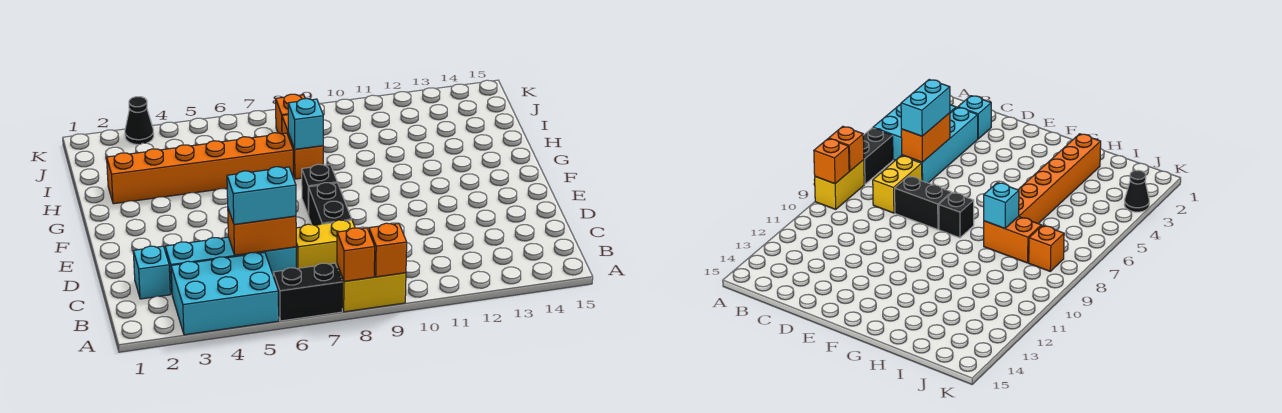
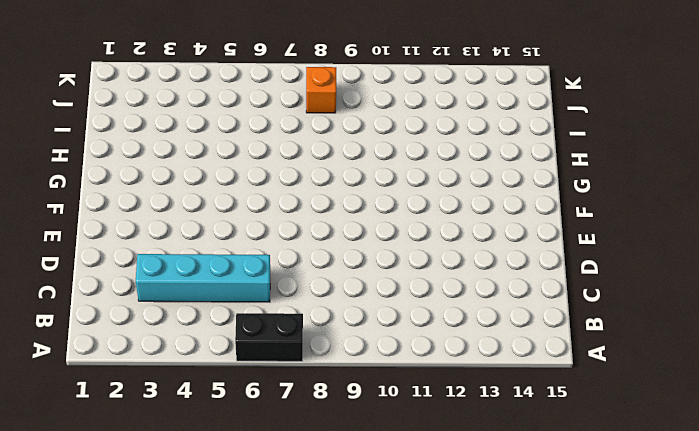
none -> cyan brick A3:B5 level 1
none -> yellow brick A8:A9 level 1
none -> cyan brick C2 level 1

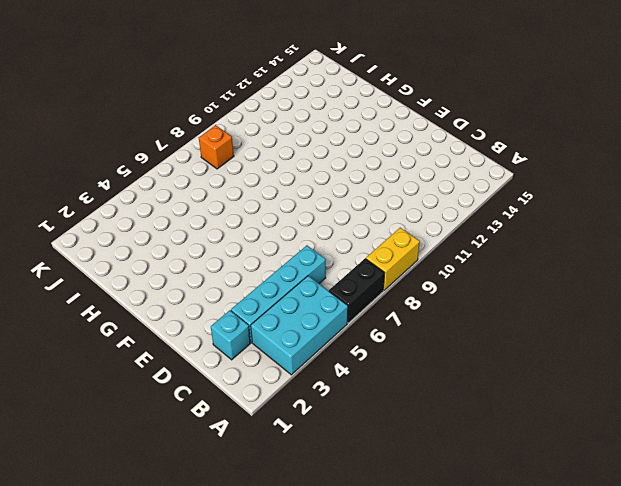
none -> yellow brick C7:C8 level 1
none -> black brick D8:E8 level 1
none -> black brick F8 level 1

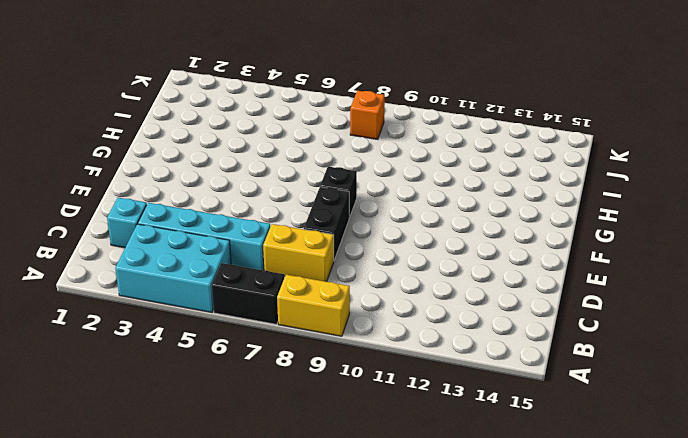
none -> orange brick H2:H7 level 1
none -> orange brick H8:I8 level 1
none -> black cone K3 level 1

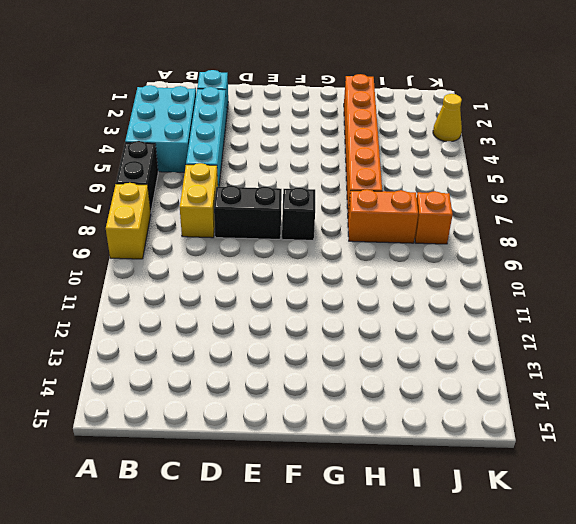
yellow cone K3 level 1 -> black cone K3 level 1
none -> orange brick A8 level 2
none -> orange brick A9 level 2
none -> orange brick C5:C6 level 2

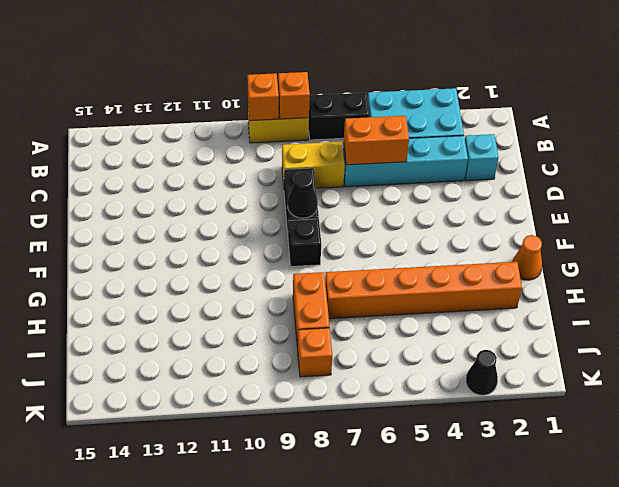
black cone E8 level 2 -> none
orange cone G1 level 1 -> none
none -> cyan brick H8 level 2
none -> cyan brick C5:C6 level 3

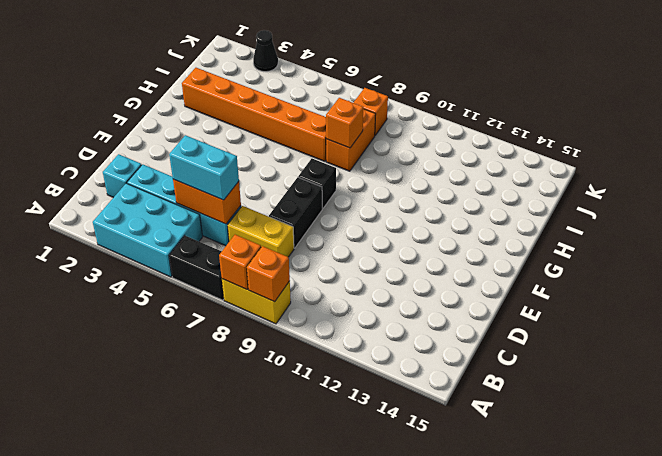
orange brick H8 level 2 -> cyan brick H8 level 2

